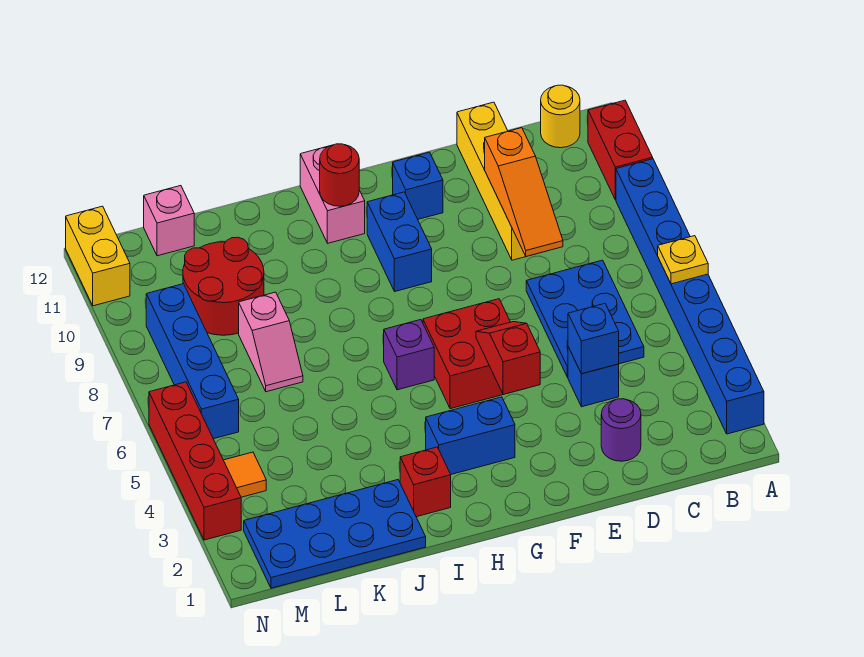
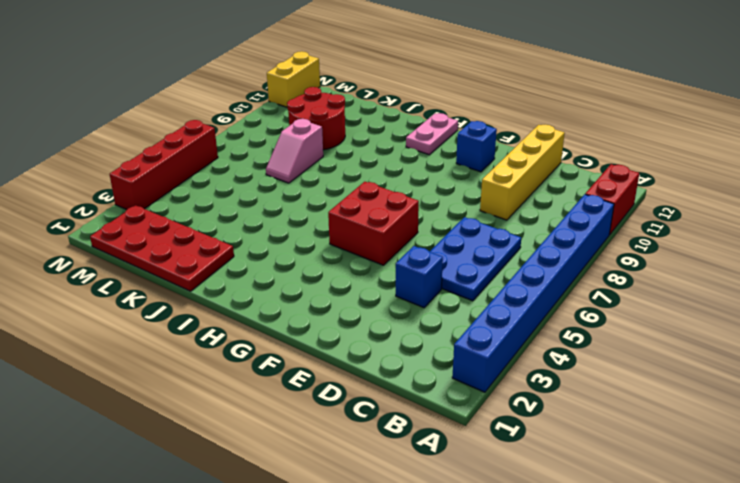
pink plate H11:H12 level 1 -> pink brick H11:H12 level 1
red plate J1:M2 level 1 -> blue plate J1:M2 level 1
none -> yellow round brick B12 level 1
none -> purple round brick D2 level 1
none -> blue brick G3:H3 level 1

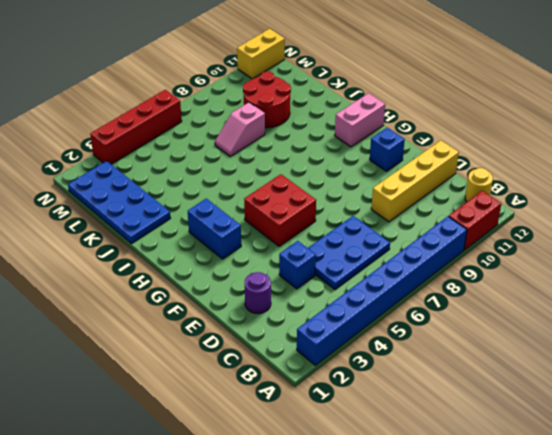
none -> blue brick G9:G10 level 1
none -> purple brick H6 level 1
none -> red brick I2 level 1

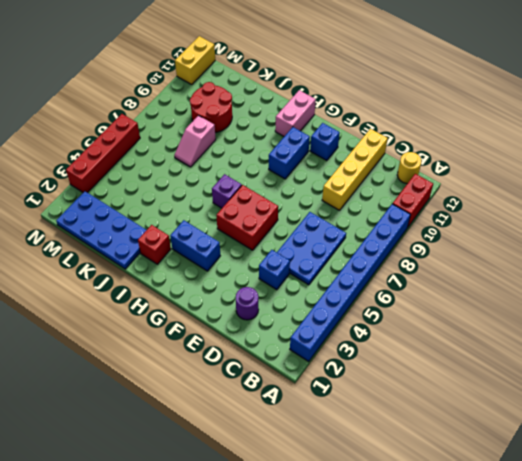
none -> pink brick L12 level 1
none -> orange tile M4 level 1
none -> blue brick M6:M9 level 1

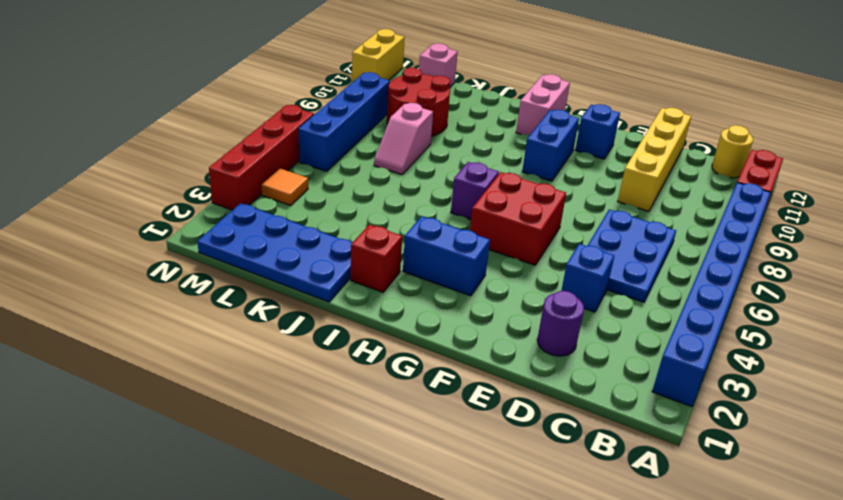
none -> yellow plate A6 level 2
none -> blue brick D4 level 2
none -> orange slope D8:D10 level 2 top 10

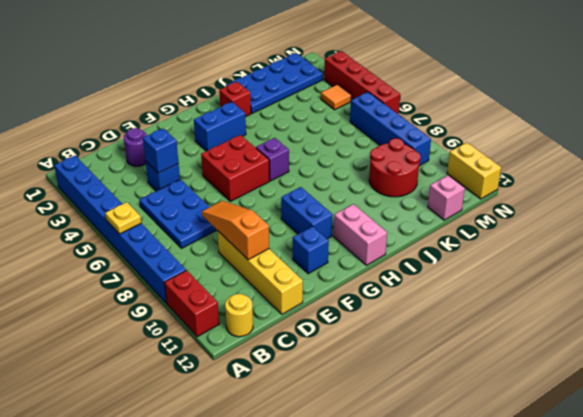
none -> pink slope K7:K8 level 1 top 8
none -> red slope F4:F5 level 2 top 4
none -> red round brick H11 level 2

